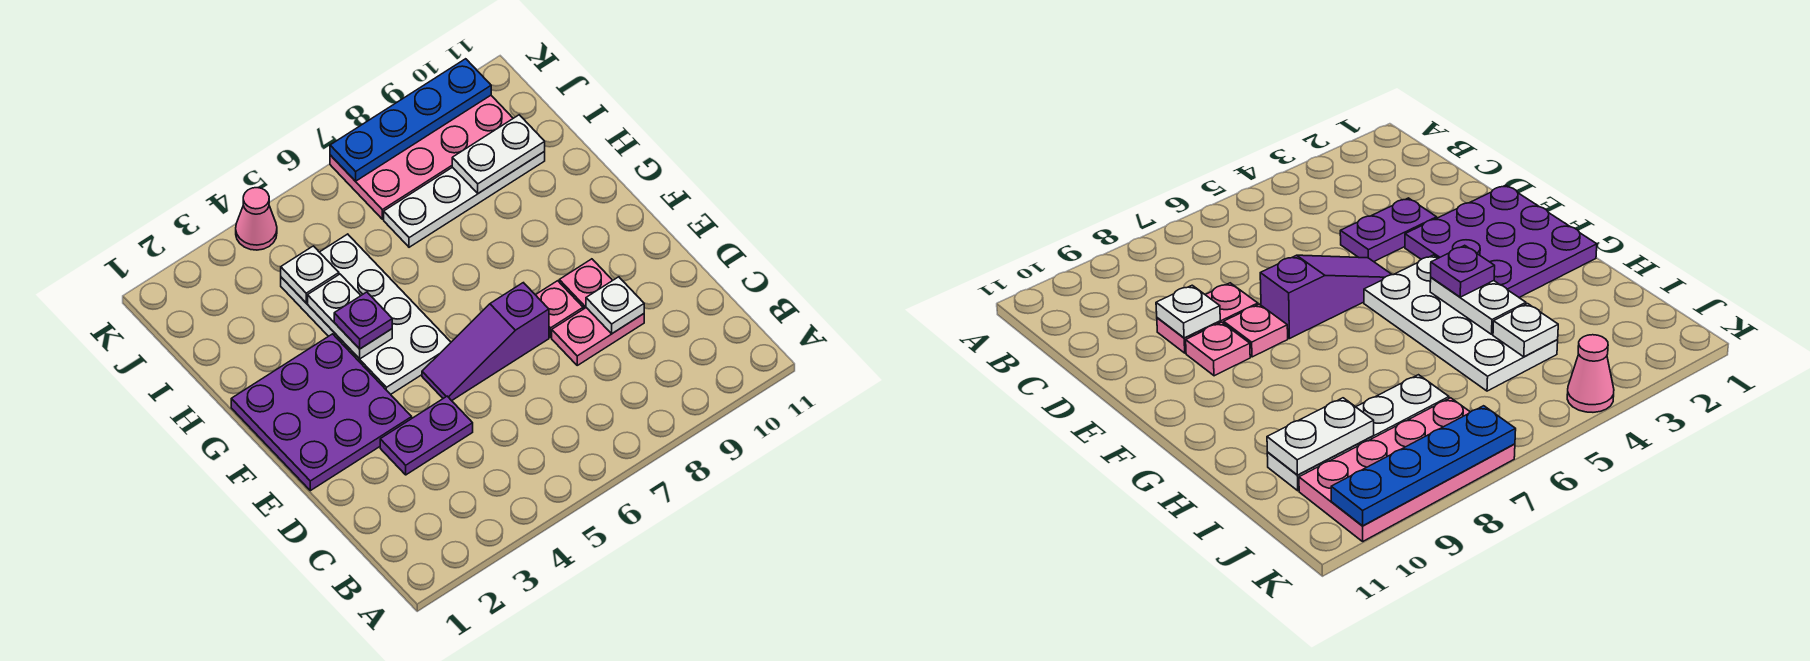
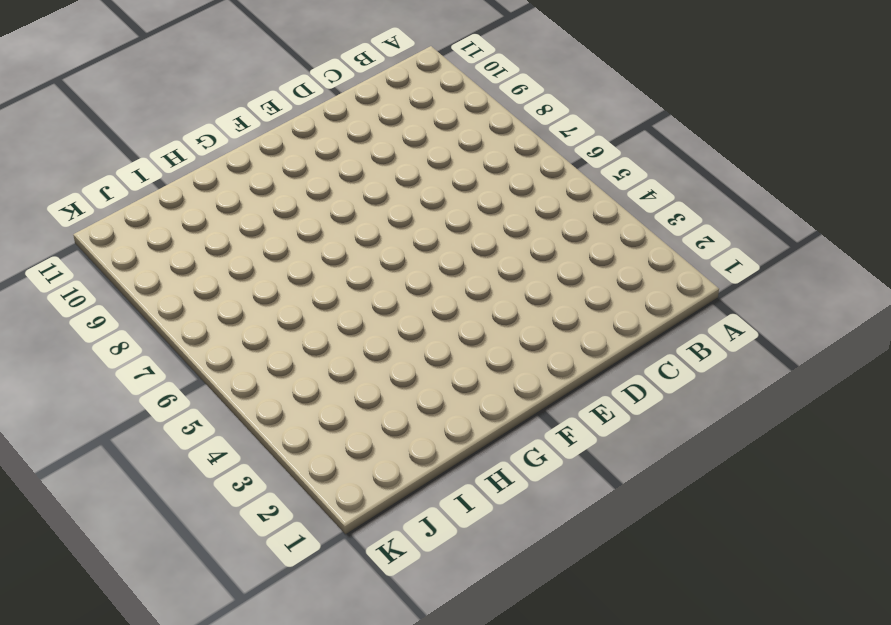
none -> purple plate D3:D4 level 1
none -> pink plate D8:D9 level 1
none -> purple plate E1:G3 level 1

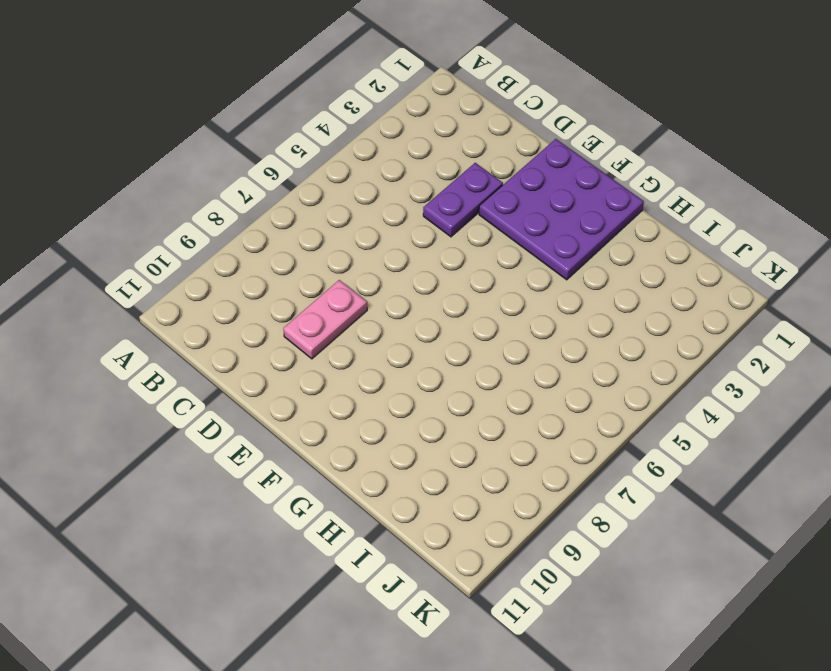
none -> purple slope E5:E7 level 1 top 7
none -> pink plate E8 level 1
none -> pink plate E9 level 1

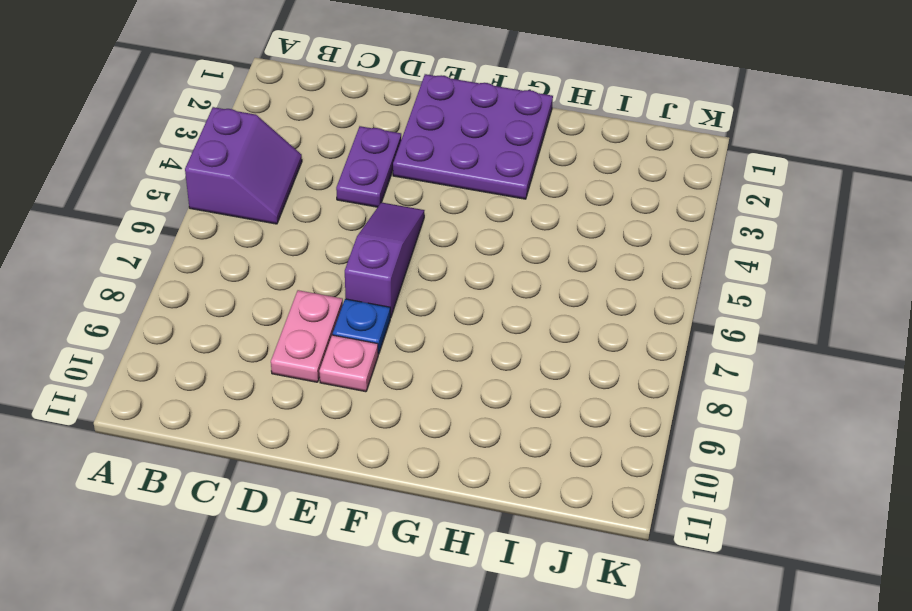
purple slope A4:B5 level 1 top A -> none
blue plate E8 level 1 -> pink plate E8 level 1
none -> white plate F4:I5 level 1
none -> white plate I7:I10 level 1
none -> pink plate J7:K10 level 1

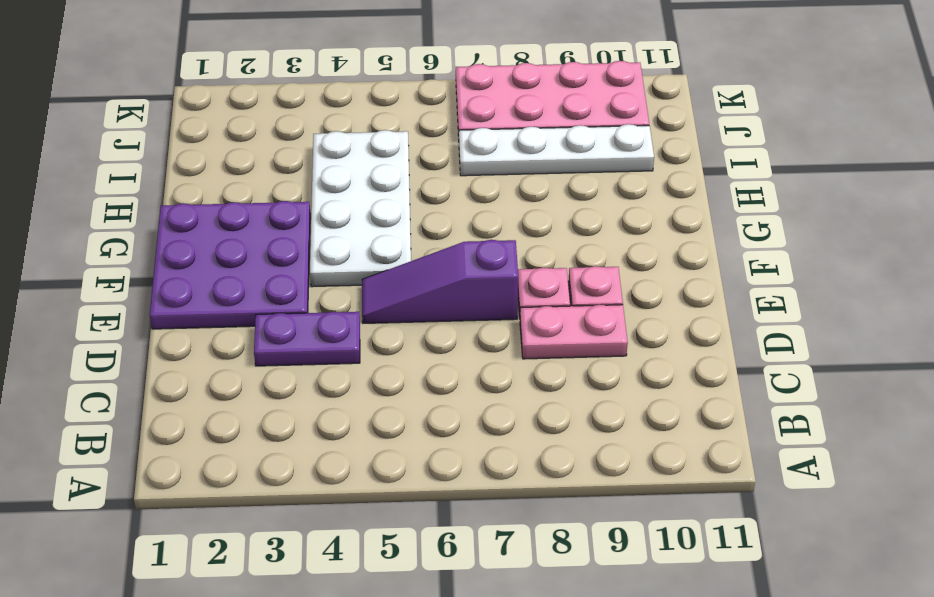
none -> pink cone K4 level 1
none -> white plate D9 level 2
none -> white plate G4:H4 level 2

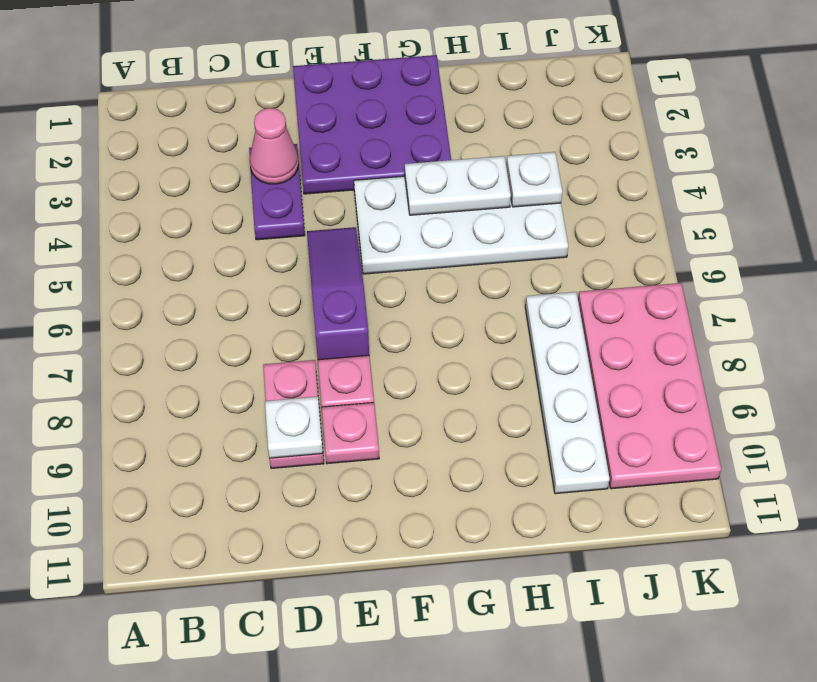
pink cone D3 level 2 -> pink cone K4 level 1
none -> white plate I9:I10 level 2
none -> blue plate K7:K10 level 2
none -> purple plate G4 level 3

